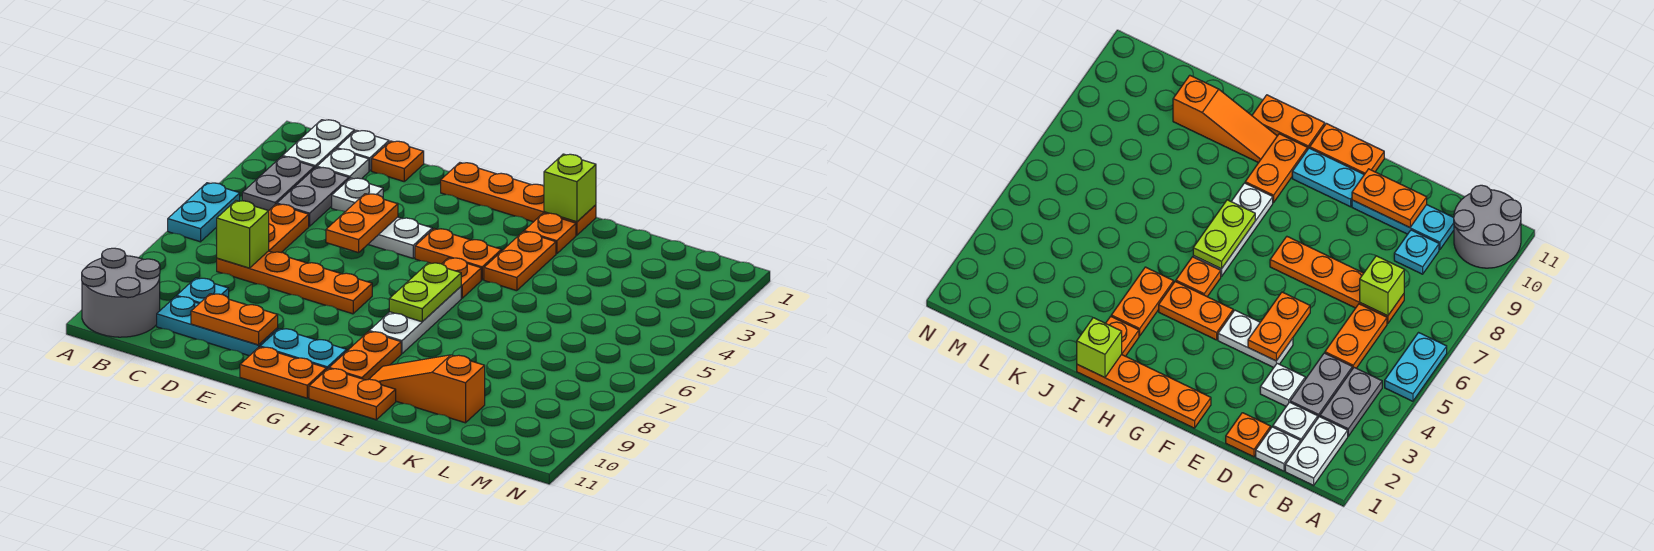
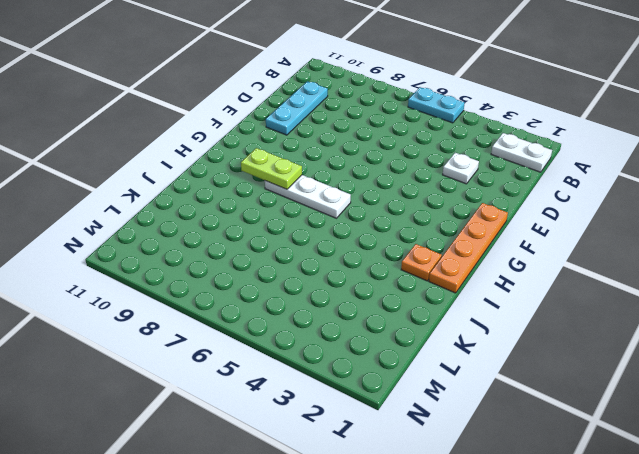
lime plate H8:H9 level 2 -> lime plate H6:H7 level 2
none -> grey round brick A10:B11 level 1
none -> grey plate B3:B4 level 1
none -> white plate C1 level 1
none -> white plate C2 level 1

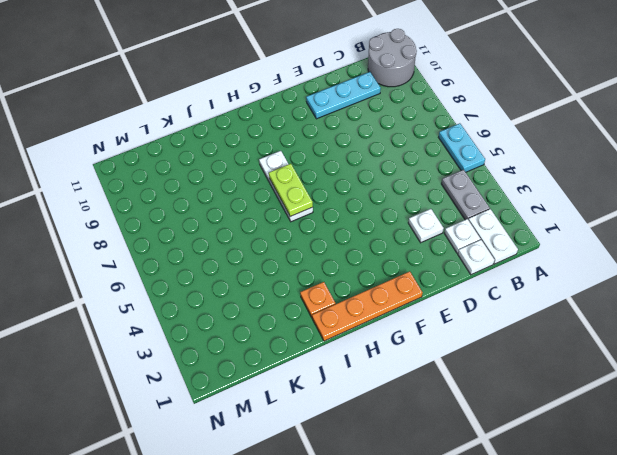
none -> grey plate C3:C4 level 1
none -> orange plate C5:C6 level 1
none -> orange plate C7:F7 level 1
none -> cyan plate C9 level 1

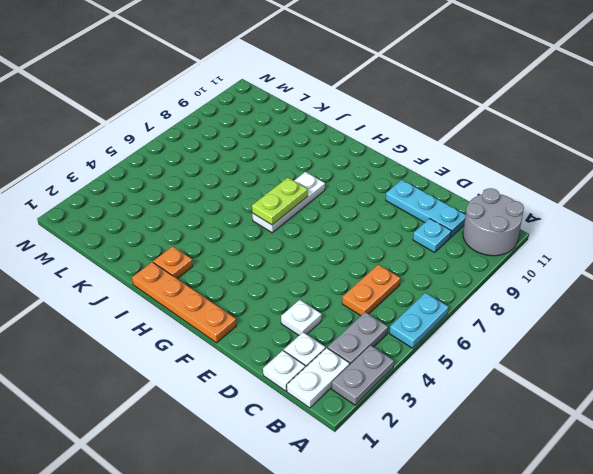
grey plate A2:A3 level 1 -> grey plate C3:C4 level 1
none -> orange plate C7:F7 level 1
none -> orange plate D1 level 1
none -> white plate E4:F4 level 1
none -> cyan plate F10:G10 level 1

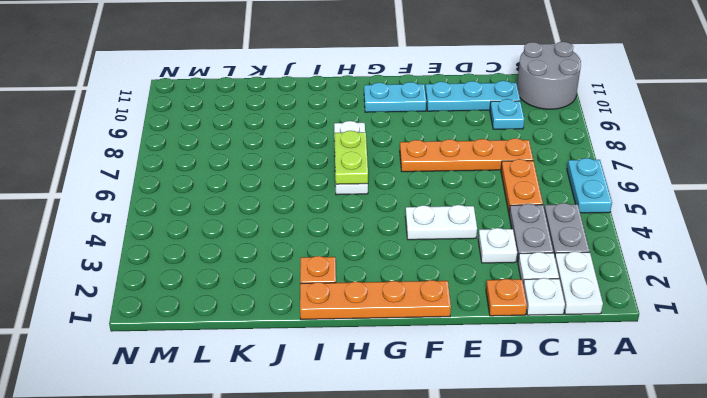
none -> orange plate F11:G11 level 1
none -> orange plate G4:H4 level 1
none -> orange plate H5 level 1
none -> orange plate H9:H10 level 1

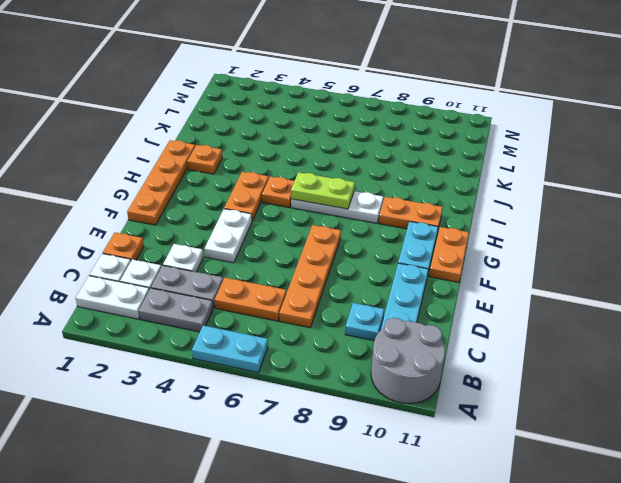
none -> orange plate H11:I11 level 1
none -> orange plate I3:I4 level 1
none -> orange slope I10:K10 level 1 top K
none -> lime brick C7 level 2

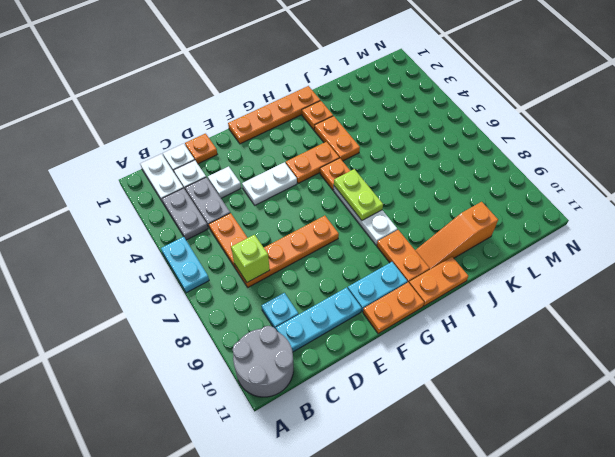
none -> orange plate D10:E10 level 2
none -> orange plate E4:E5 level 2
none -> lime brick I1 level 2

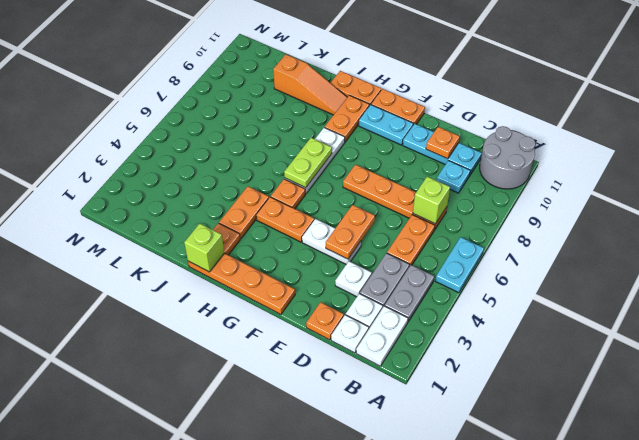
orange plate D10 level 2 -> orange plate D10:E10 level 2

